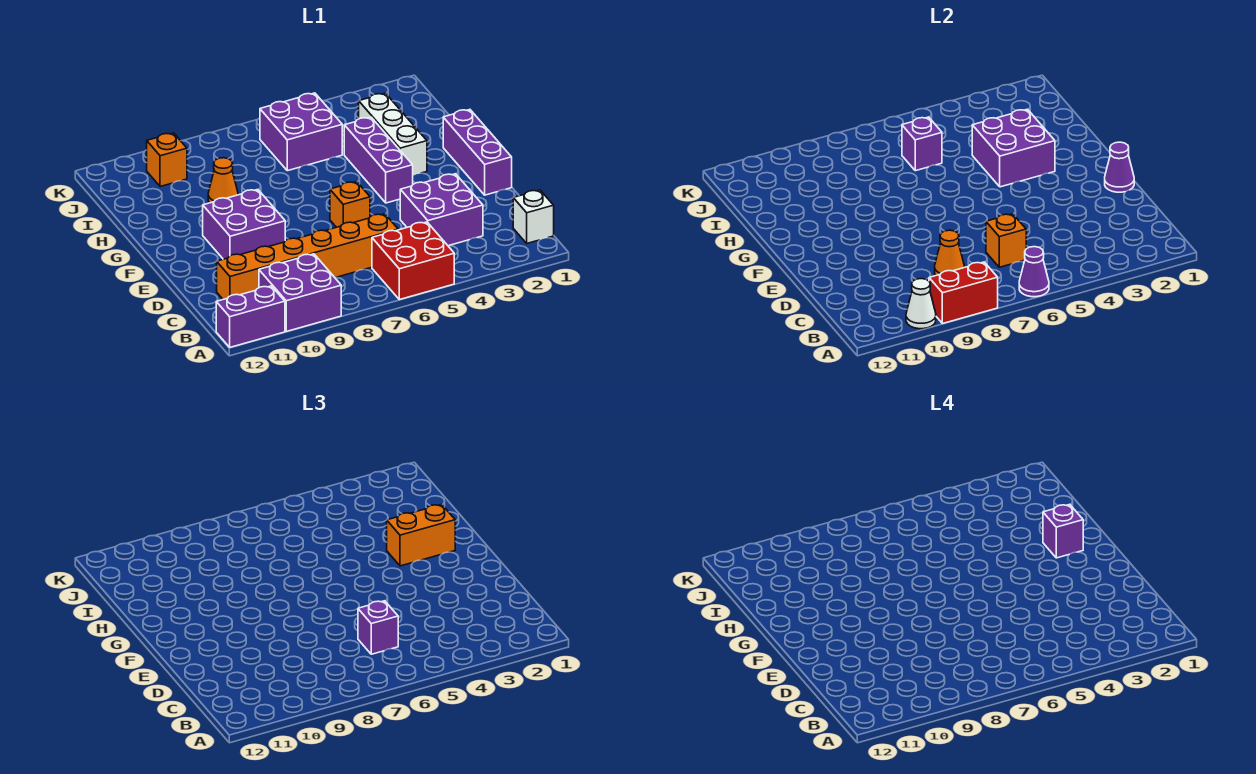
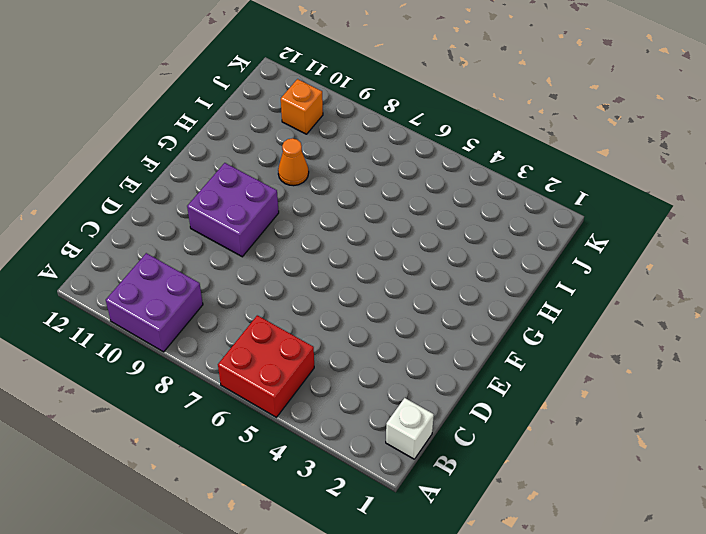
none -> purple brick A11:A12 level 1
none -> purple brick C3:D4 level 1
none -> orange brick C6:C11 level 1

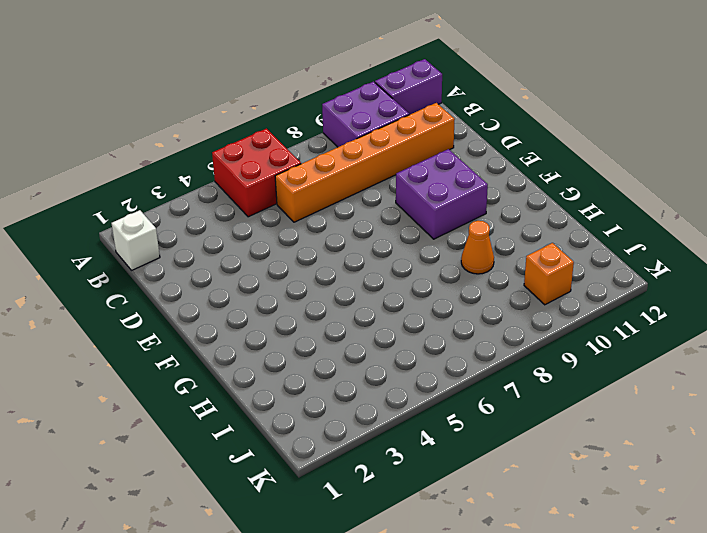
none -> purple brick C3:D4 level 1
none -> purple brick E1:G1 level 1
none -> orange brick E6 level 1

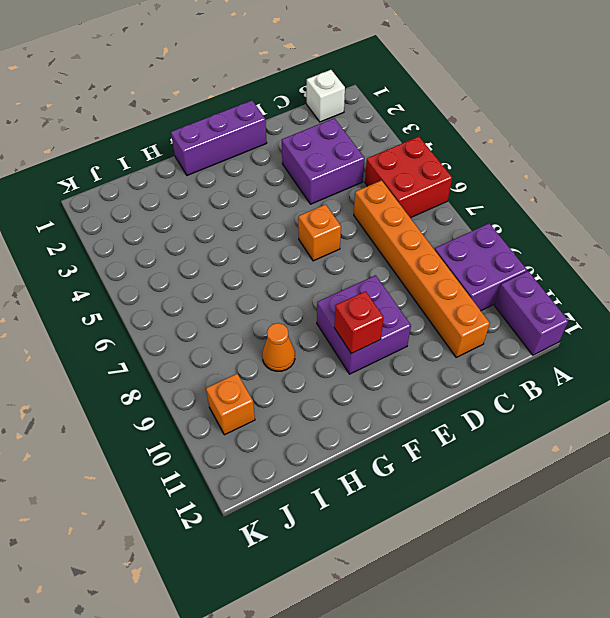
red brick F10 level 2 -> none
none -> purple brick F4:H4 level 1
none -> white brick G3:I3 level 1
none -> purple brick I5:J6 level 1

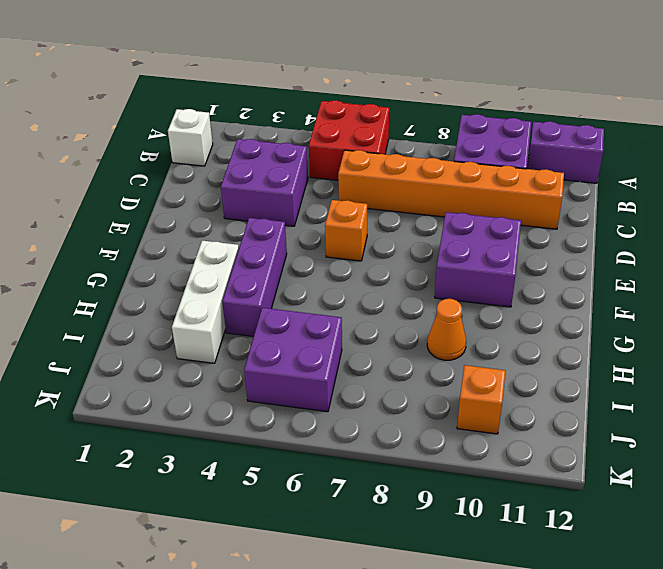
none -> purple brick E1:G1 level 1
none -> purple cone A6 level 2
none -> red brick A8:A9 level 2

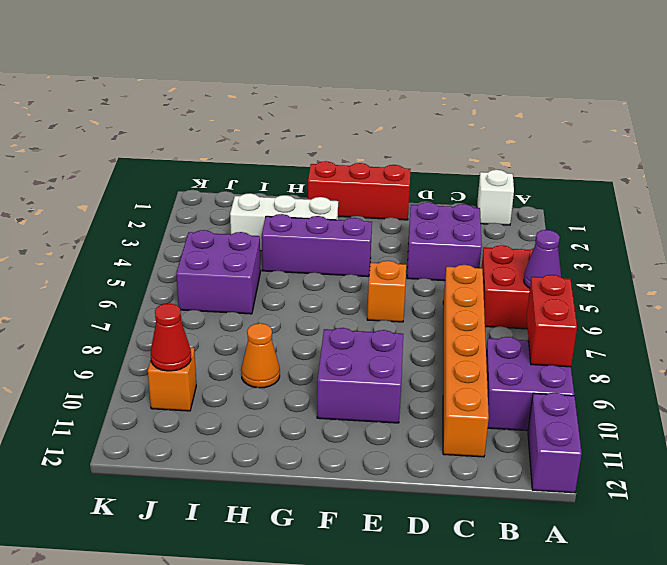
red brick E1:G1 level 1 -> purple brick E1:G1 level 1
red cone J10 level 2 -> none
none -> white cone A10 level 2
none -> orange brick C6 level 2
none -> orange cone C8 level 2

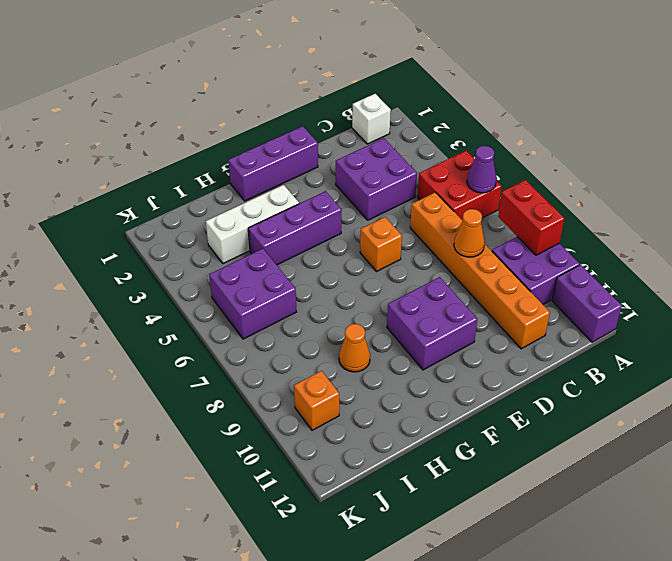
none -> white cone A10 level 2
none -> orange brick C6 level 2
none -> purple cone E1 level 2

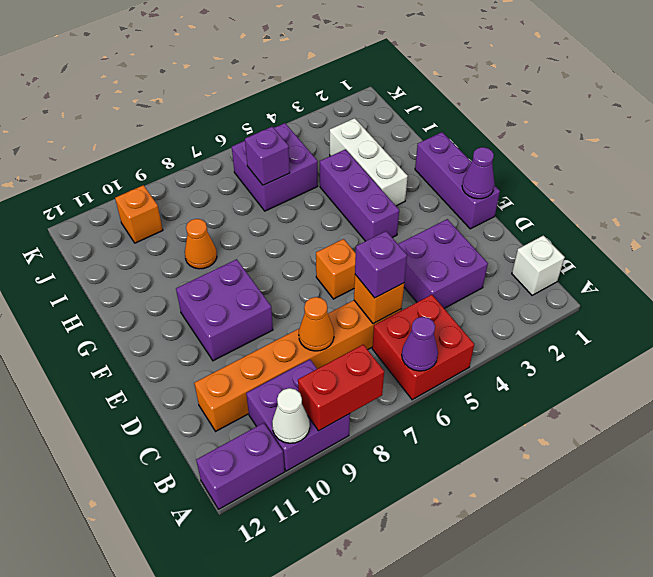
none -> purple brick G3:H4 level 2
none -> orange brick G2:G3 level 3
none -> purple brick G2 level 4

